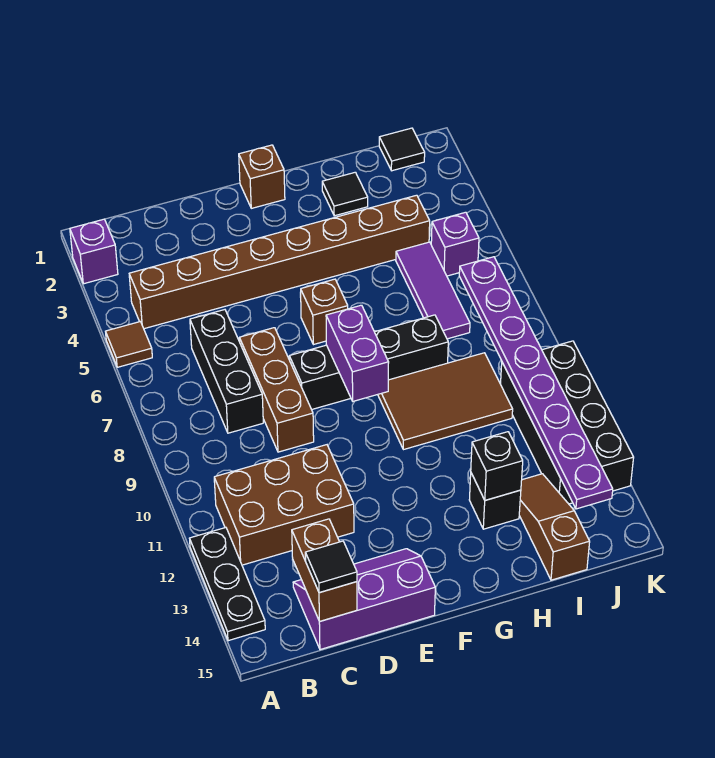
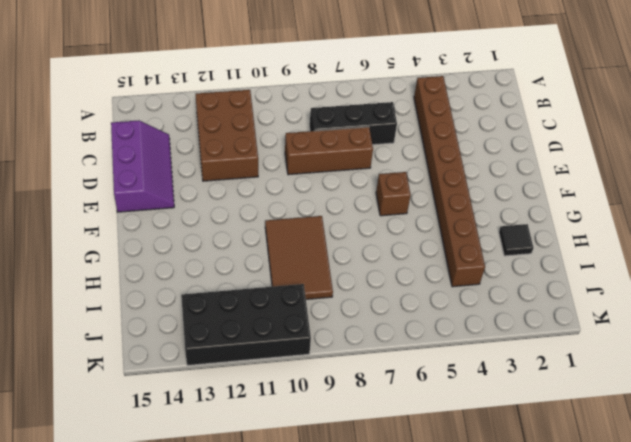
none -> purple brick A2 level 1
none -> brown tile A5 level 1
none -> black plate A12:A14 level 1

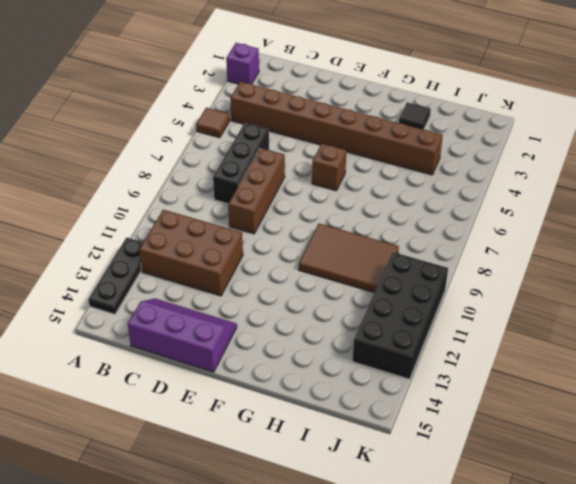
none -> black brick E8:H8 level 1
none -> brown brick F1 level 1
none -> black brick H13 level 1

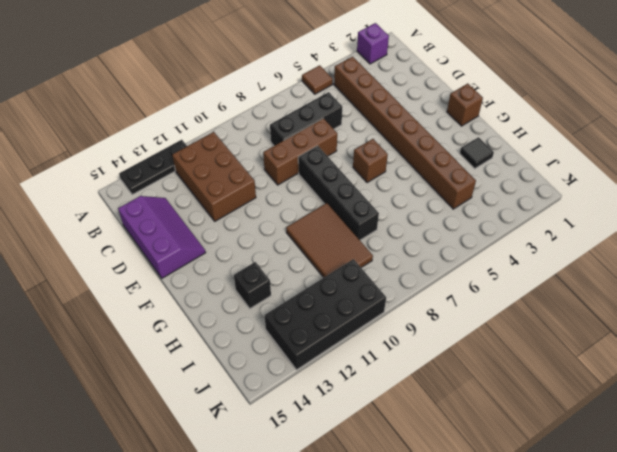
none -> purple tile I5:I7 level 1
none -> brown slope I13:I15 level 1 top 15
none -> black tile J1 level 1

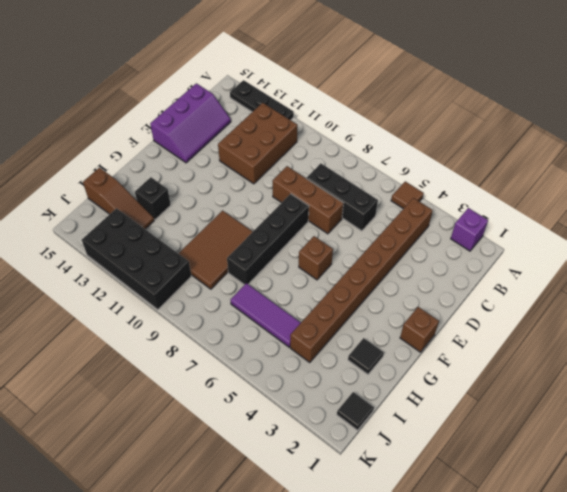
none -> purple brick J5 level 1
none -> brown brick C14:C15 level 2
none -> purple brick F8:F9 level 2

